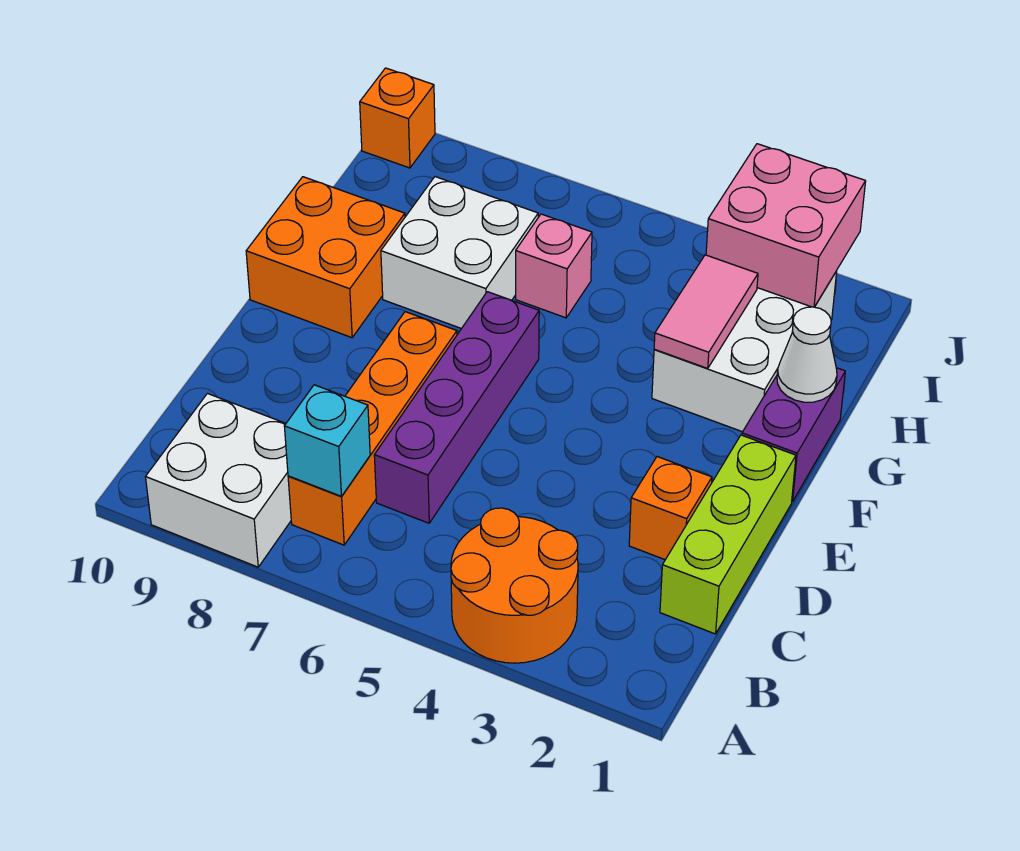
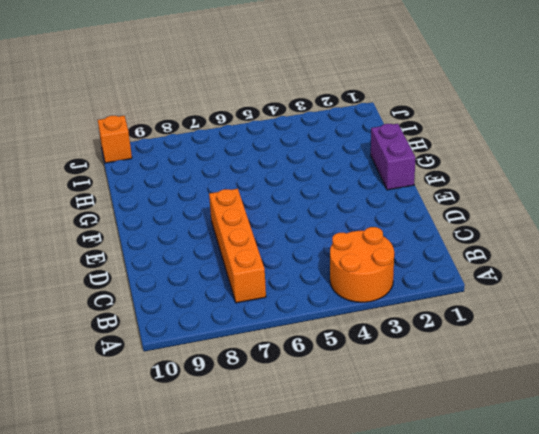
none -> white brick A8:B9 level 1
none -> lime brick C1:E1 level 1
none -> purple brick C6:F6 level 1

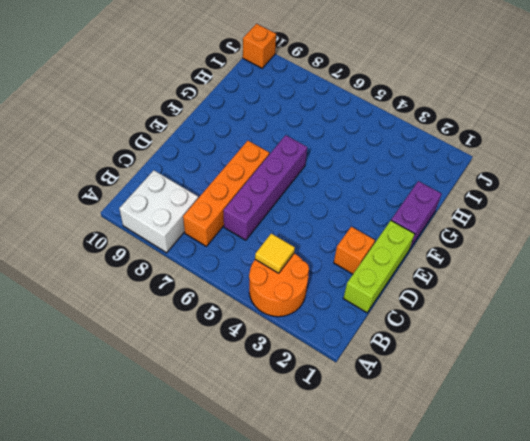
yellow tile B4 level 2 -> none
none -> orange brick F9:G10 level 1
none -> white brick G2:I3 level 1
none -> white brick G7:H8 level 1

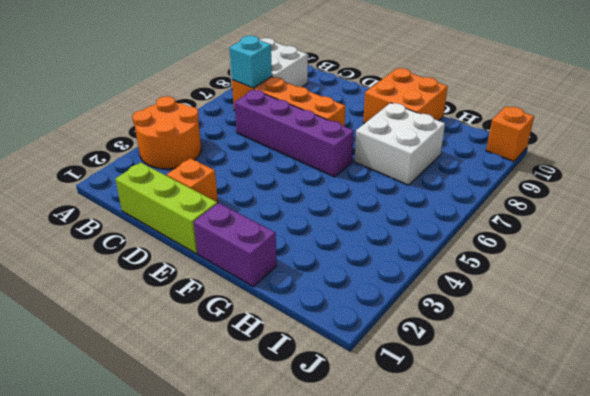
none -> white brick G2:I3 level 1
none -> pink brick H6 level 1
none -> white cone G1 level 2

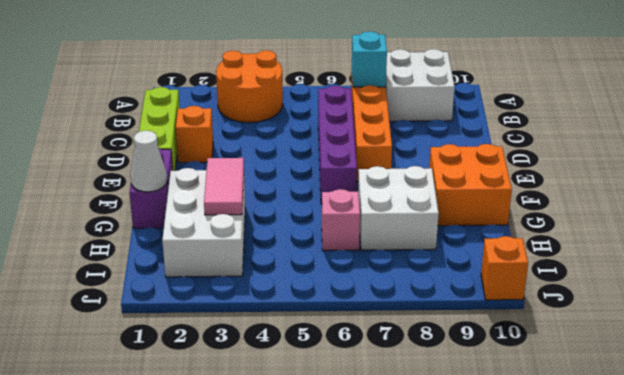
none -> pink brick I2:J3 level 2

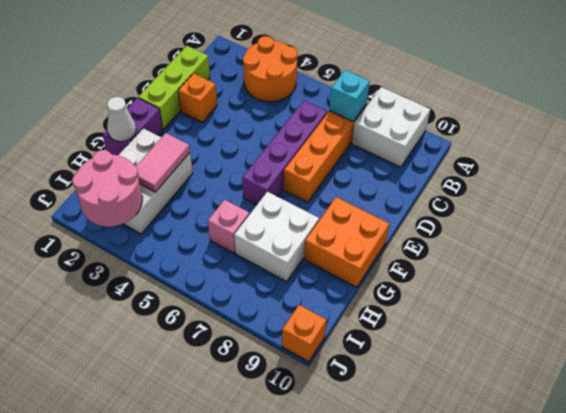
pink round brick I2:J3 level 2 -> pink brick I2:J3 level 2

